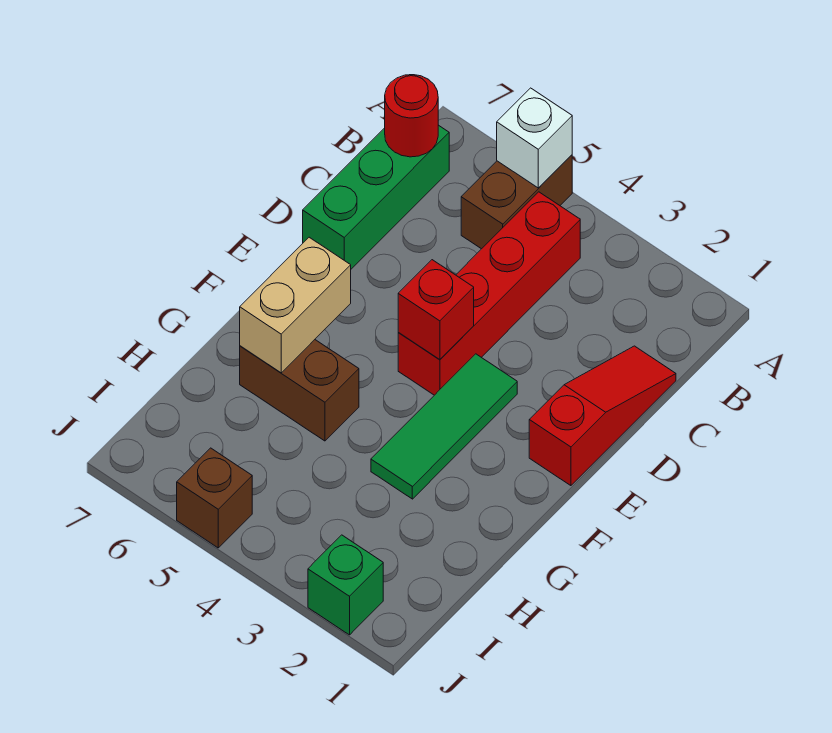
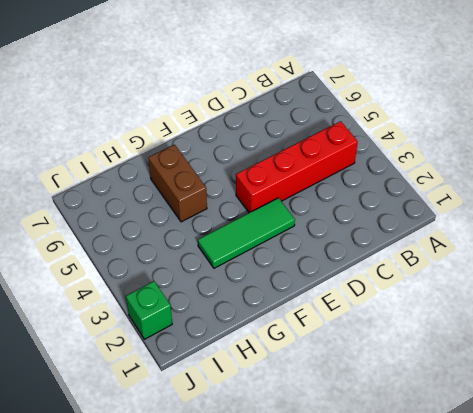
none -> brown brick A5:B5 level 1
none -> green brick B7:D7 level 1
none -> red slope C1:E1 level 1 top E

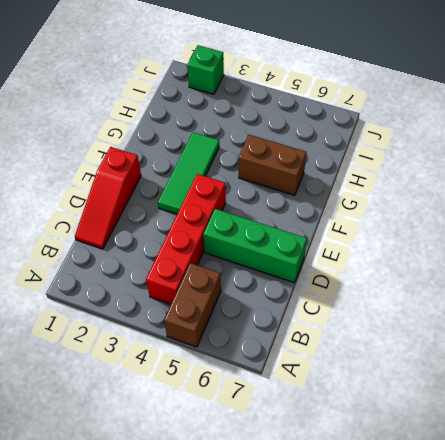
green brick D5:D7 level 1 -> green brick B7:D7 level 1
none -> brown brick J5 level 1
none -> white brick A5 level 2
none -> red round brick B7 level 2

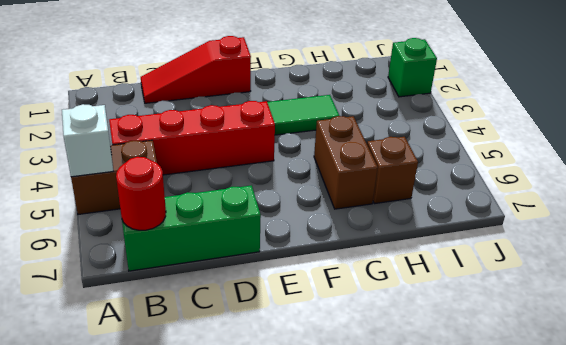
brown brick H6 level 1 -> brown brick J5 level 1
none -> red brick E4 level 2
none -> tan brick F6:G6 level 2

